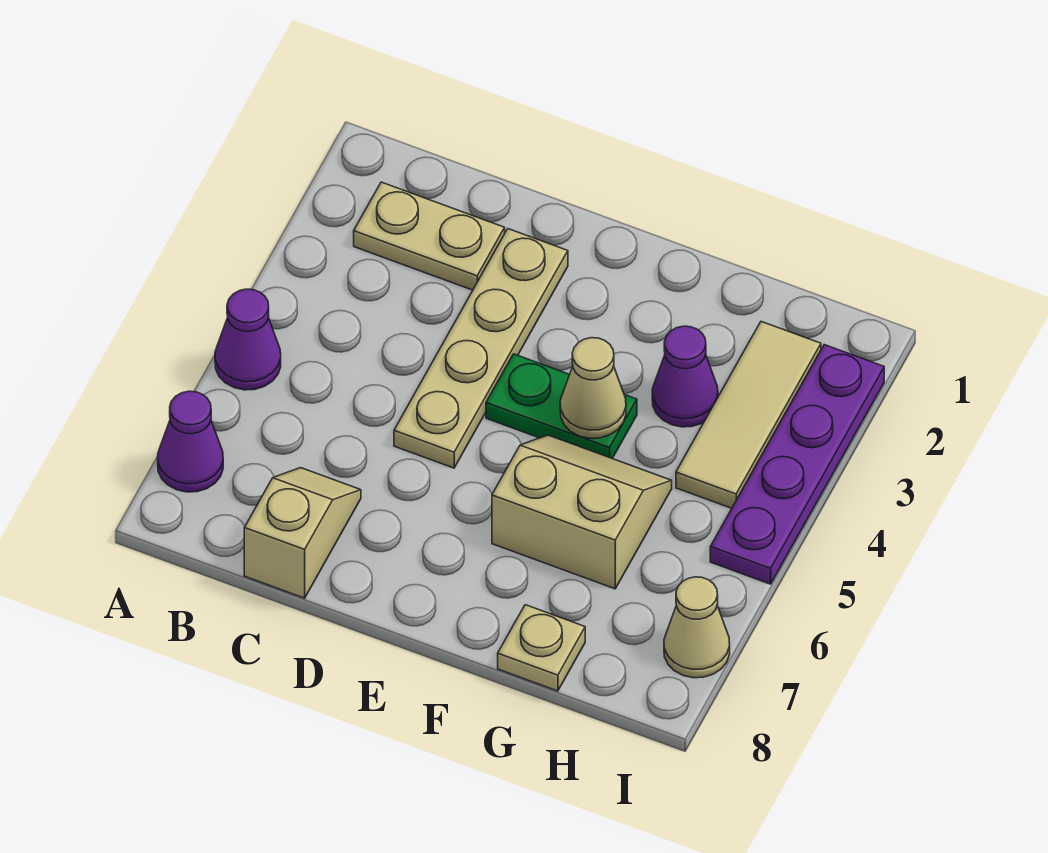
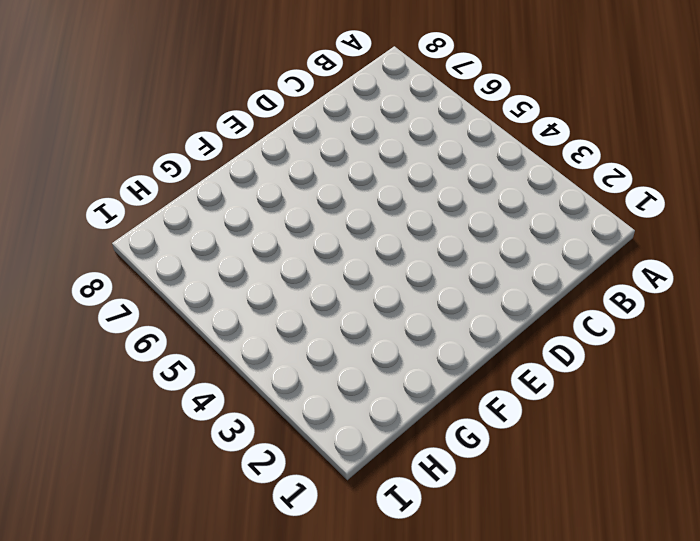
none -> purple cone A5 level 1
none -> purple cone A7 level 1
none -> tan plate B2:C2 level 1

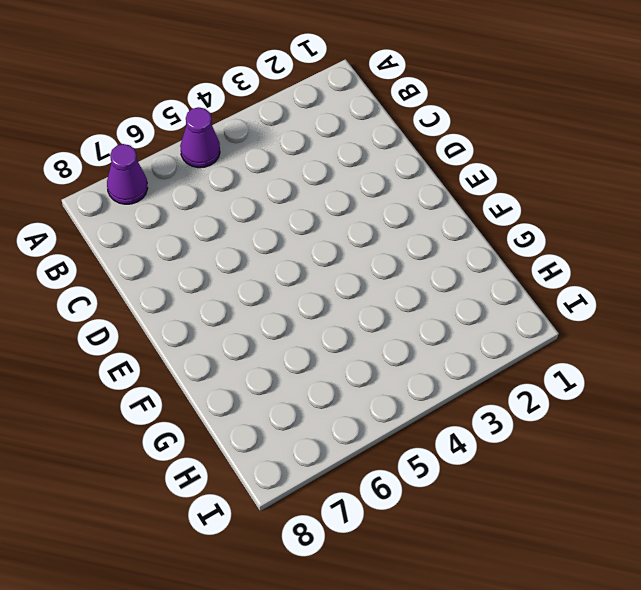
none -> tan plate B2:C2 level 1
none -> tan slope C7:C8 level 1 top 8
none -> tan plate D2:D5 level 1

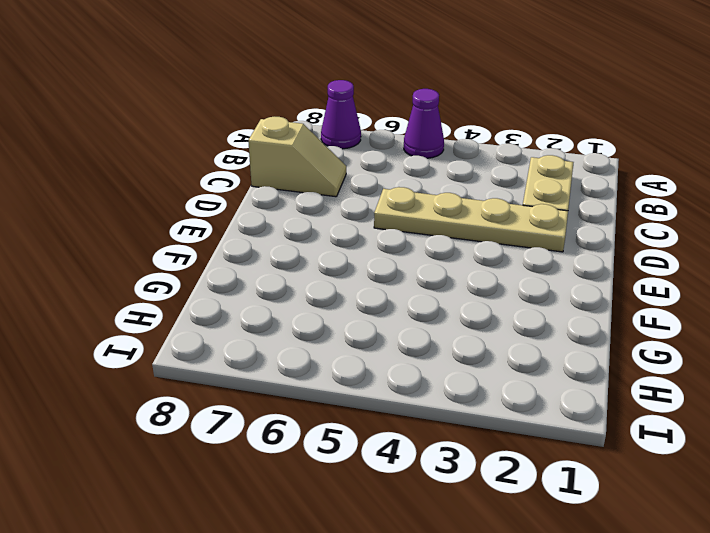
none -> green plate E4:F4 level 1
none -> tan slope F5:G6 level 1 top 6
none -> purple cone G3 level 1

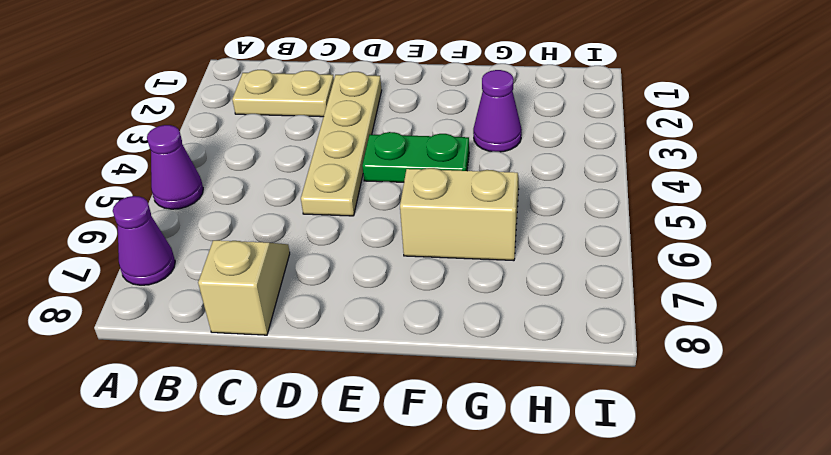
none -> tan plate G8 level 1
none -> tan tile H2:H4 level 1
none -> purple plate I2:I5 level 1

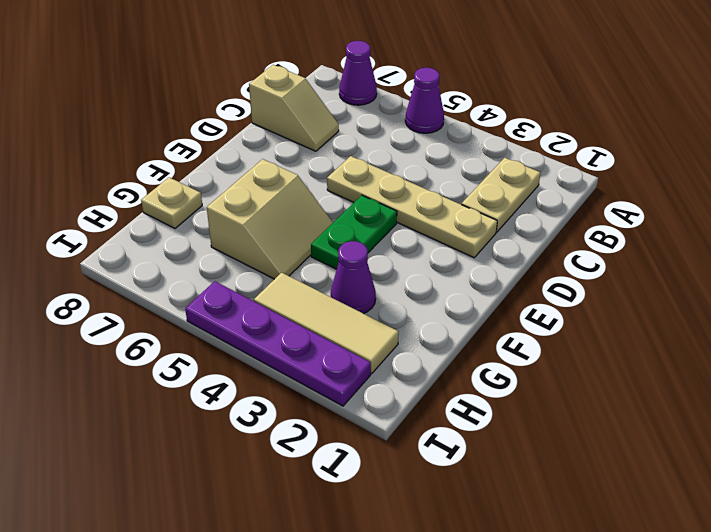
none -> tan cone I7 level 1
none -> tan cone F4 level 2

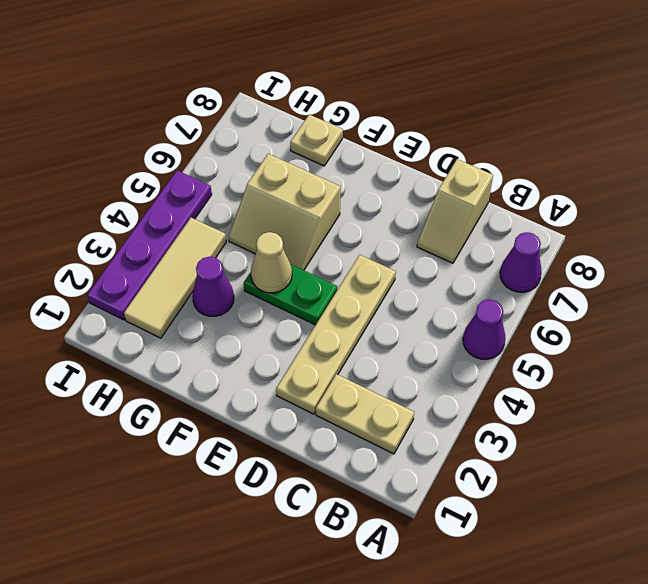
none -> tan cone I7 level 1

